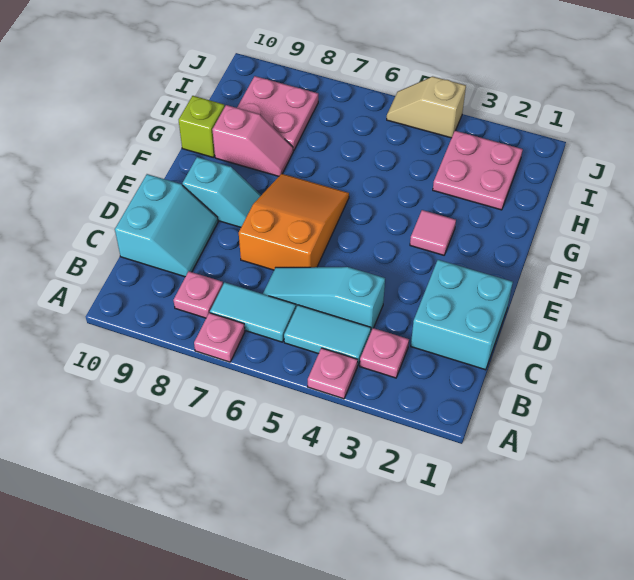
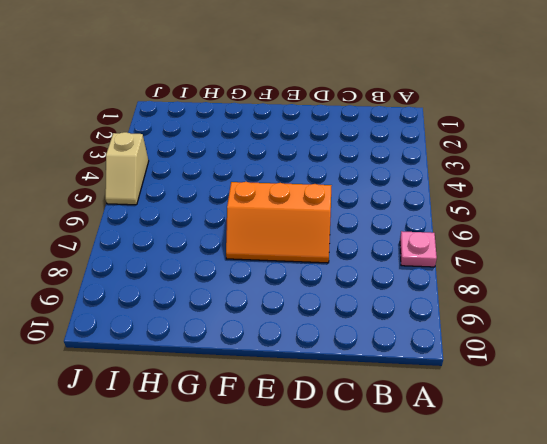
orange slope D6:F7 level 1 top 6 -> orange slope D6:F7 level 1 top D
none -> pink plate A4 level 1
none -> pink plate B3 level 1
none -> cyan tile B4:B5 level 1

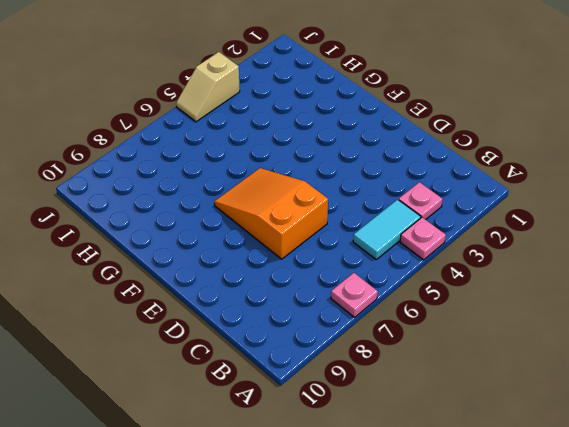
none -> cyan tile B6:B7 level 1
none -> pink plate B8 level 1
none -> cyan brick C1:D2 level 1

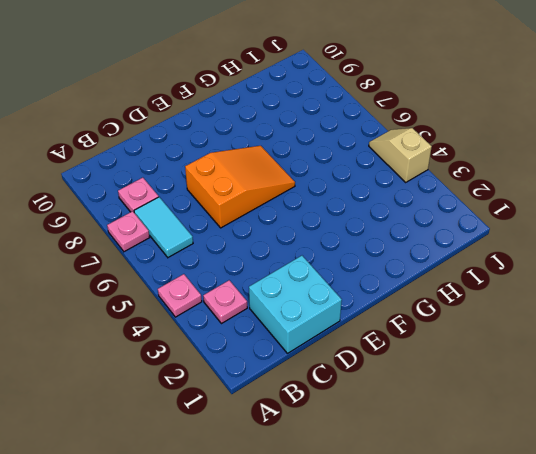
none -> cyan tile B4:B5 level 1
none -> cyan slope C4:C6 level 1 top 4
none -> cyan slope C9:D10 level 1 top 10

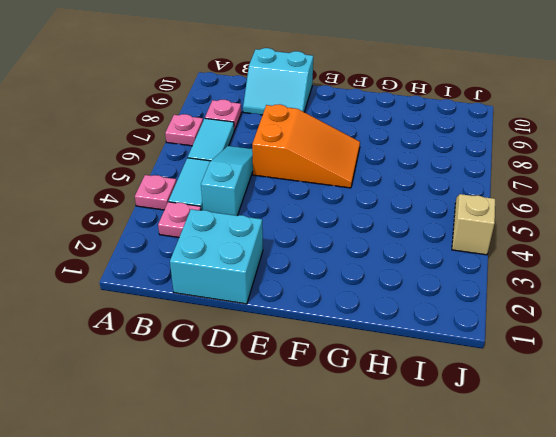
none -> cyan slope E8:E9 level 1 top 9
none -> pink tile F3 level 1
none -> pink slope G8:G9 level 1 top 9

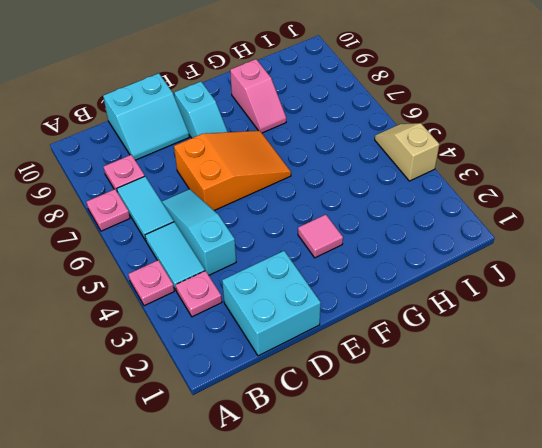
none -> lime brick G10 level 1
none -> pink plate H2:I3 level 1
none -> pink plate H8:I9 level 1

